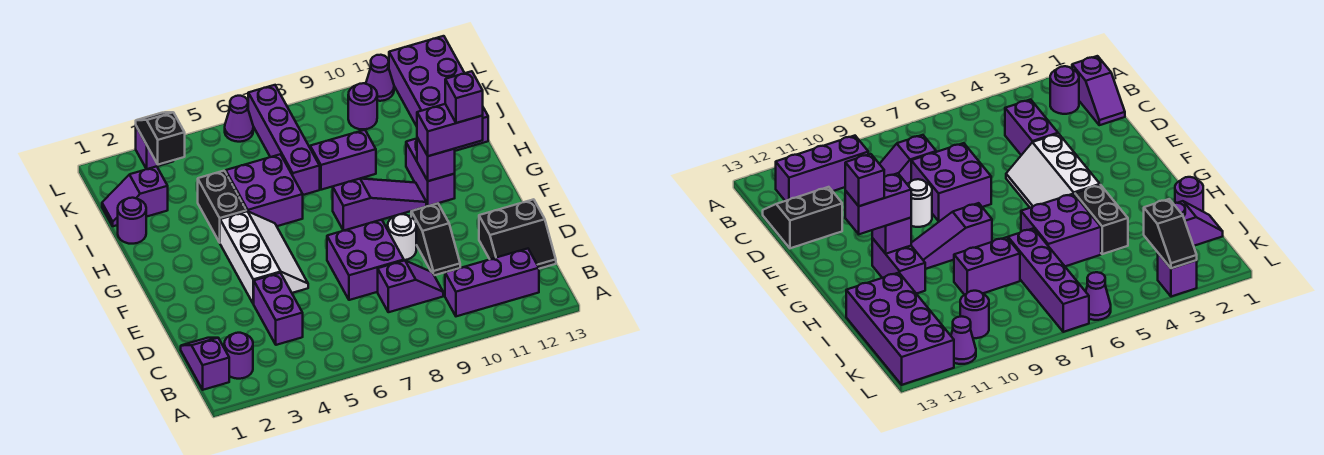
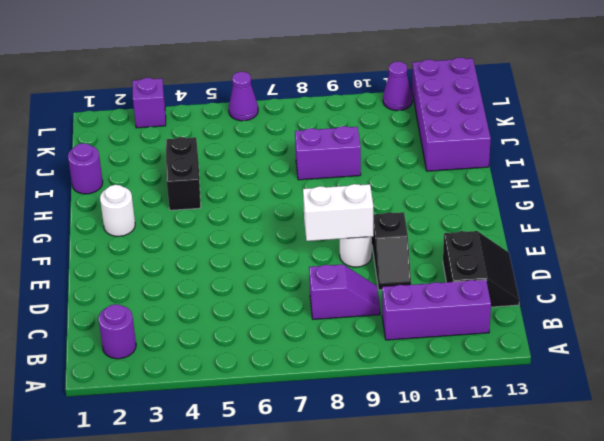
black slope C12:D13 level 1 top 12 -> black slope C12:D13 level 1 top D
white brick E8:E9 level 2 -> none
white round brick G2 level 1 -> none
none -> purple slope B1:C1 level 1 top B
none -> purple brick C4:D4 level 1
none -> purple brick D7:E8 level 1

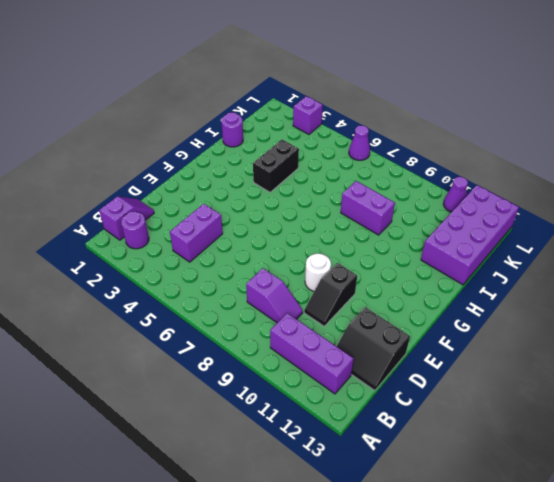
none -> purple brick D7:E8 level 1
none -> white slope E4:G5 level 1 top 4
none -> purple slope G8:G10 level 1 top 8

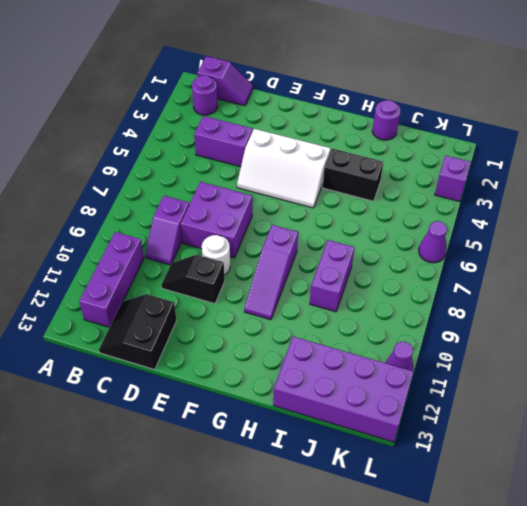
none -> purple brick G11:H11 level 1
none -> purple brick H5:I6 level 1
none -> purple brick I7:L7 level 1

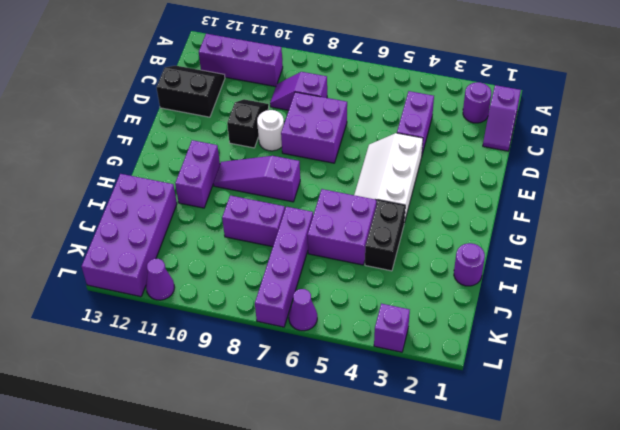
none -> purple slope J1:J2 level 1 top 2
none -> purple round brick K10 level 1
none -> purple brick G11 level 2

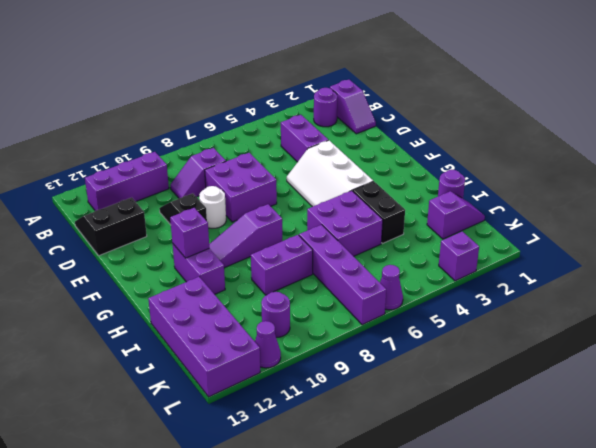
none -> black slope K3:L3 level 2 top K
none -> purple brick G11:G12 level 3
none -> purple brick G12 level 4

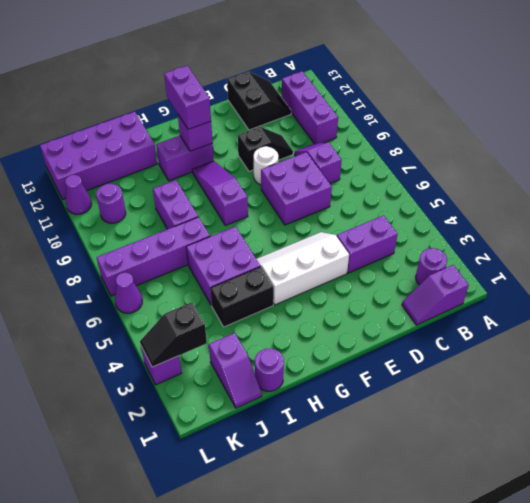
none -> purple brick G12 level 4

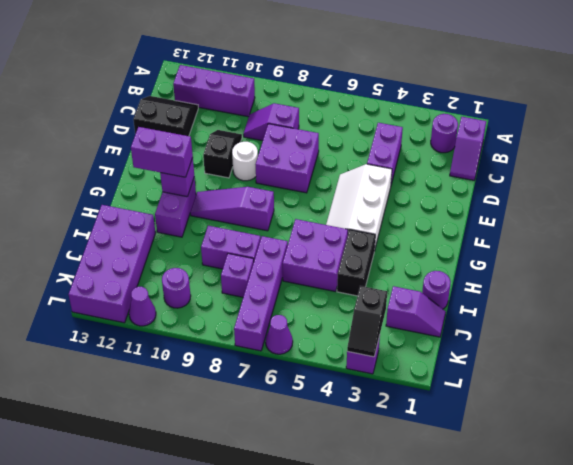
purple brick J8 level 1 -> purple brick G12 level 4

